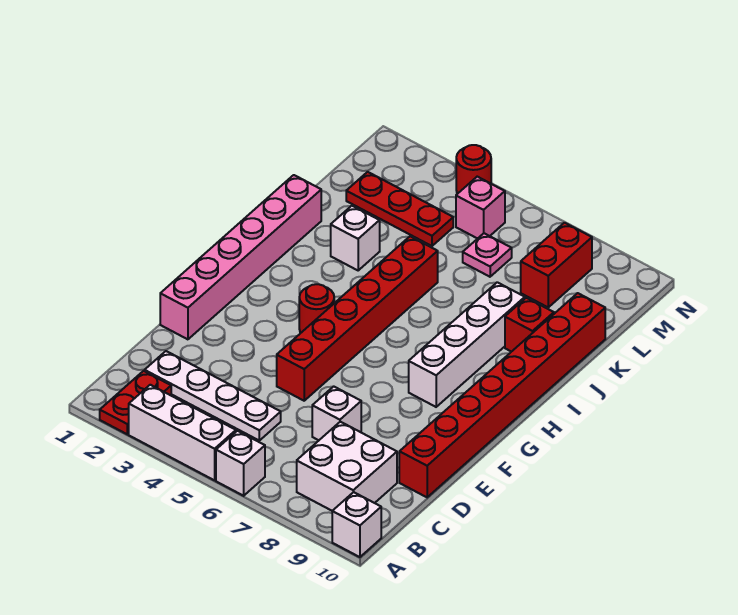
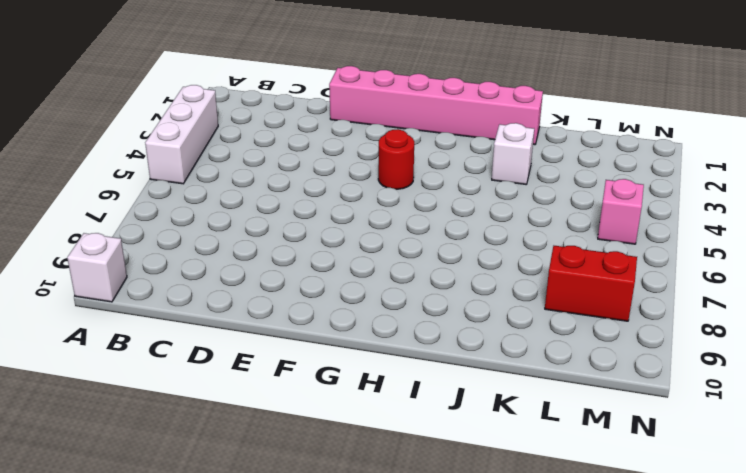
none -> red plate A2:B2 level 1
none -> white brick A6 level 1
none -> white brick B8:C9 level 1

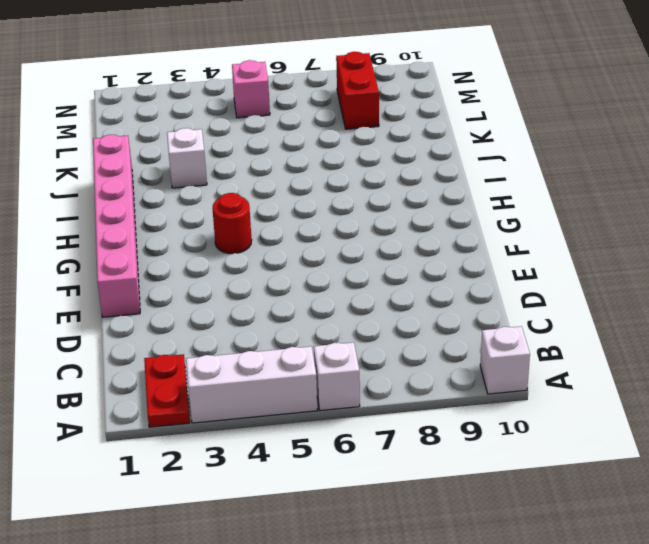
none -> white brick B8:C9 level 1
none -> white plate C2:C5 level 1
none -> white brick D7 level 1

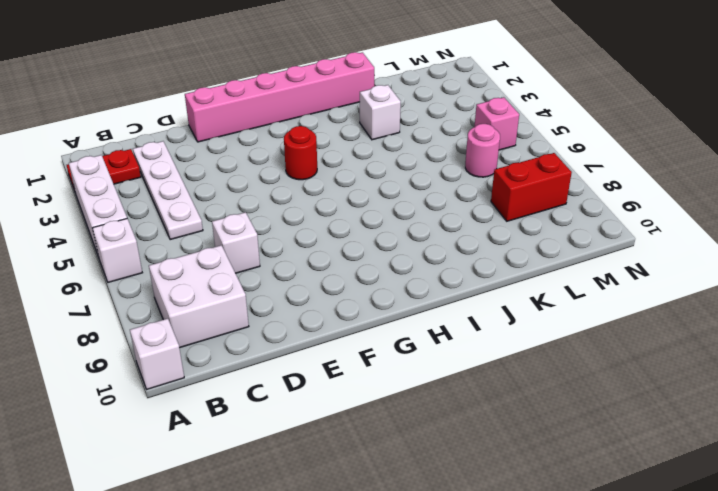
pink round brick L6 level 1 -> pink plate L6 level 1
none -> red brick D10:K10 level 1
none -> red brick E5:J5 level 1
none -> white brick G8:J8 level 1

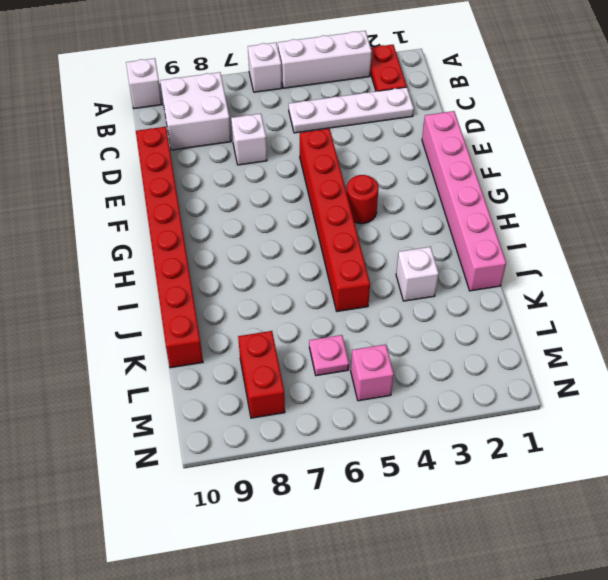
none -> white brick G8:J8 level 1
none -> red brick J9 level 1
none -> red plate L2:L4 level 1

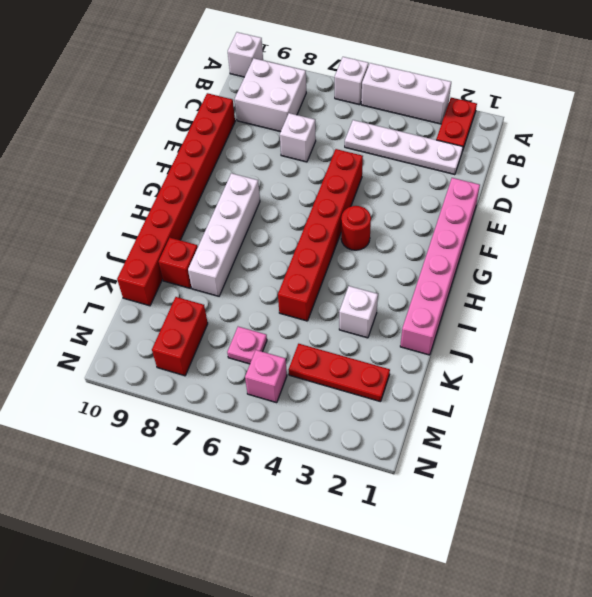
none -> red round brick N4 level 1

